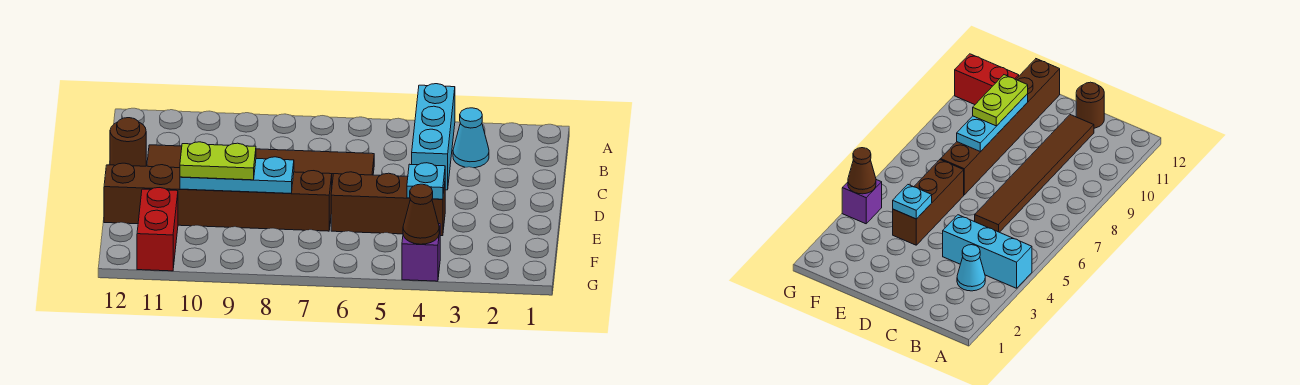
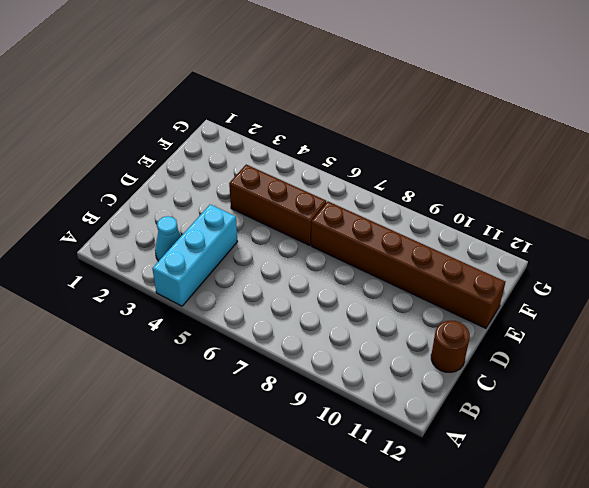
none -> brown tile C6:C11 level 1
none -> red brick F11:G11 level 1
none -> purple brick G4 level 1

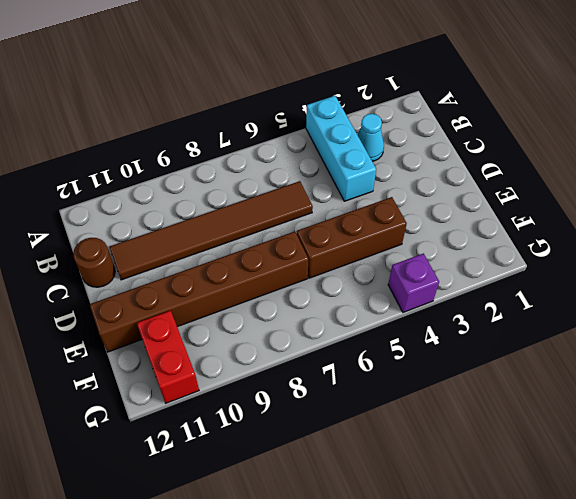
none -> cyan plate E4 level 2
none -> cyan plate E8:E10 level 2
none -> brown cone G4 level 2

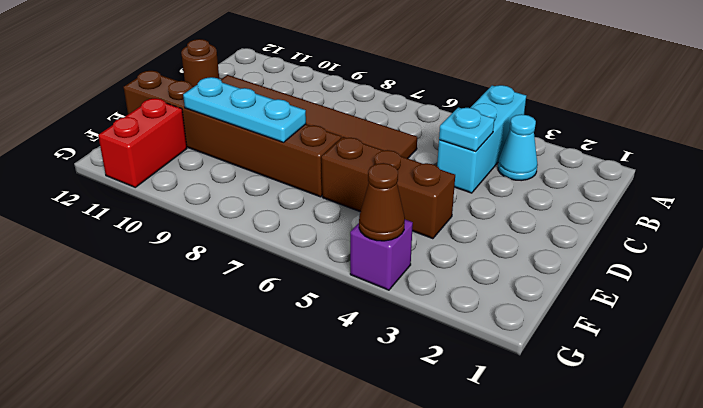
cyan plate C4 level 2 -> cyan plate E4 level 2
none -> lime plate E9:E10 level 3

